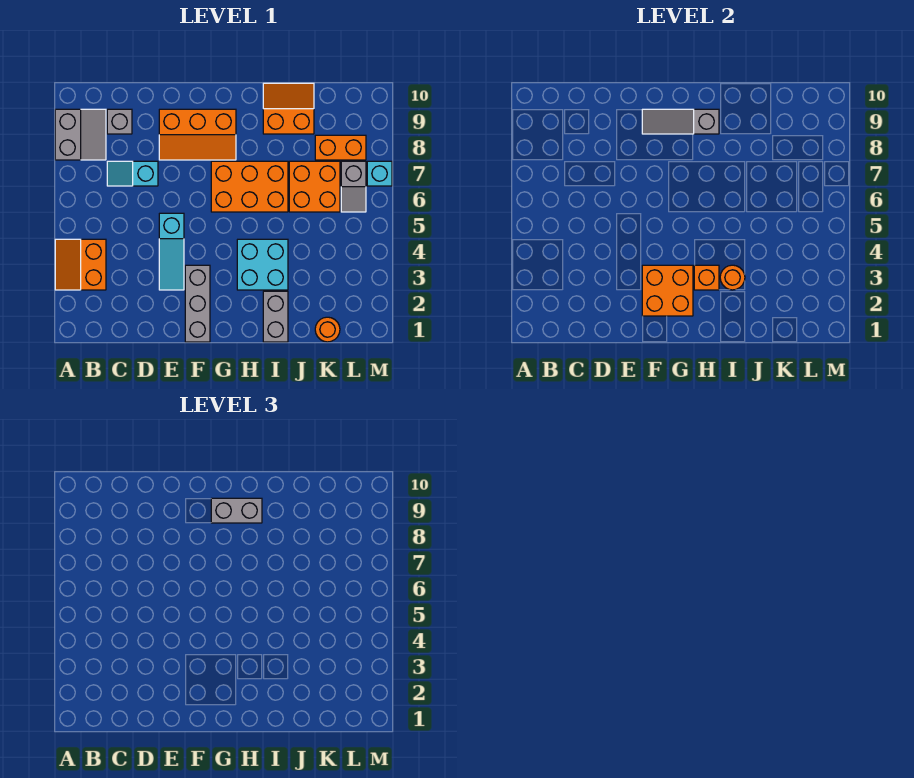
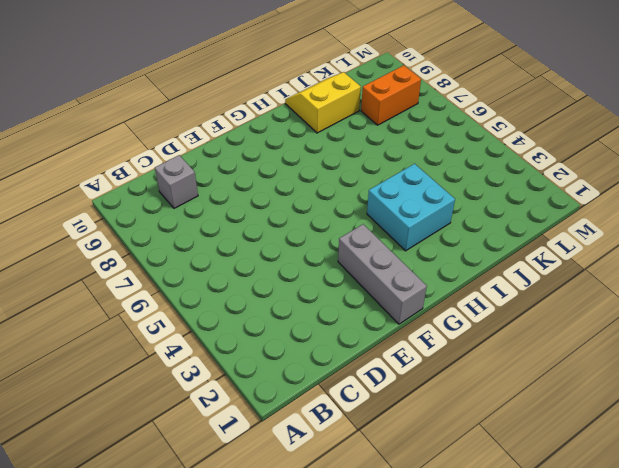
yellow slope I9:J10 level 1 top 9 -> orange slope I9:J10 level 1 top 9
none -> orange slope A3:B4 level 1 top B
none -> grey slope A8:B9 level 1 top A
none -> cyan slope C7:D7 level 1 top D

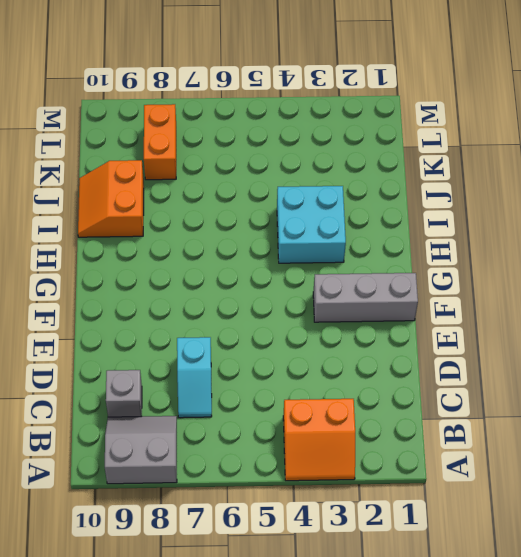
none -> cyan slope E3:E5 level 1 top 5
none -> orange slope E8:G9 level 1 top 9
none -> orange brick G6:I7 level 1

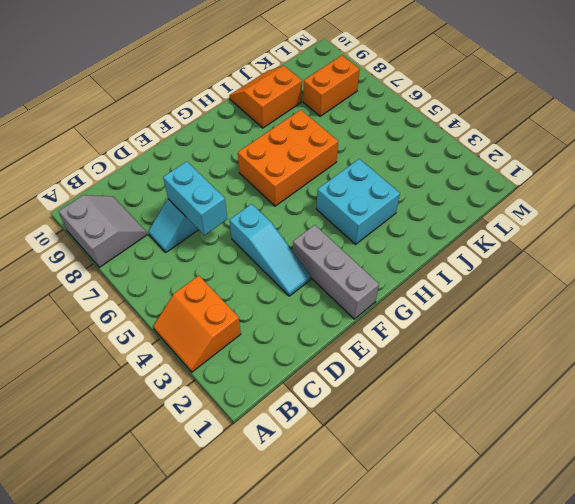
cyan brick D6:D7 level 2 -> none
none -> grey brick C9 level 1
none -> orange slope E8:G9 level 1 top 9
none -> grey brick I1:I2 level 1

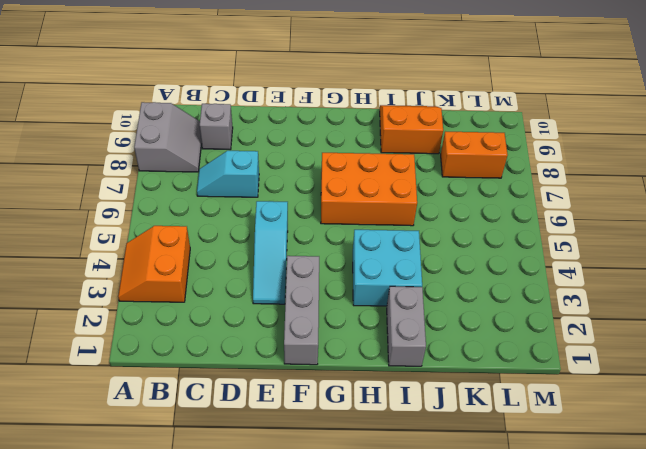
none -> orange slope E8:G9 level 1 top 9
none -> orange brick J6:K7 level 1
none -> orange round brick K1 level 1

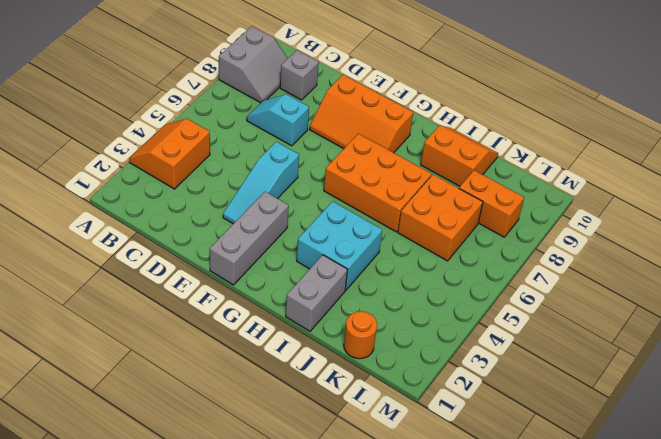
none -> grey slope L6:L7 level 1 top 7
none -> cyan brick M7 level 1
none -> orange brick F2:G3 level 2

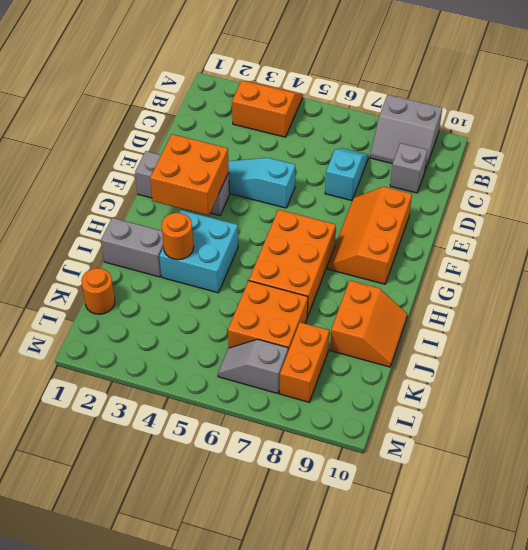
none -> cyan brick M7 level 1
none -> grey slope F9:H9 level 2 top H
none -> orange brick H3 level 2

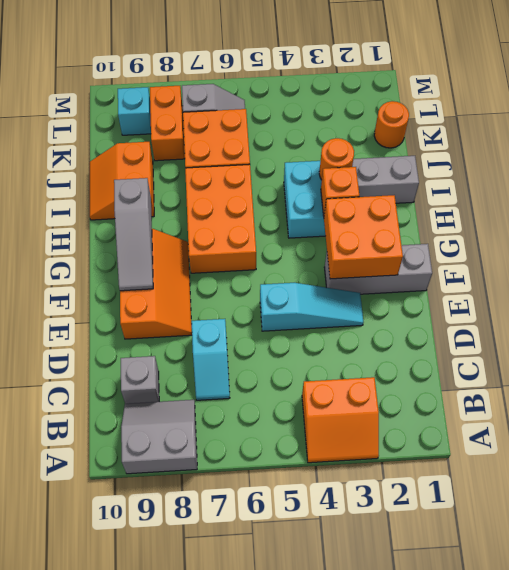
cyan brick L9 level 1 -> cyan brick M7 level 1
none -> grey brick G9:H9 level 3

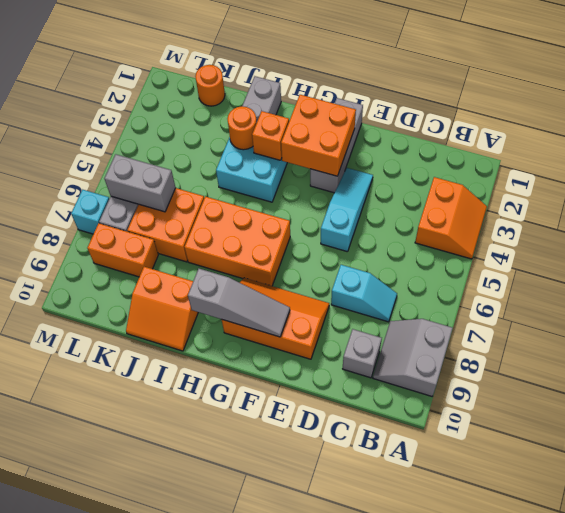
grey brick K6:L6 level 2 -> grey brick G9:H9 level 3

